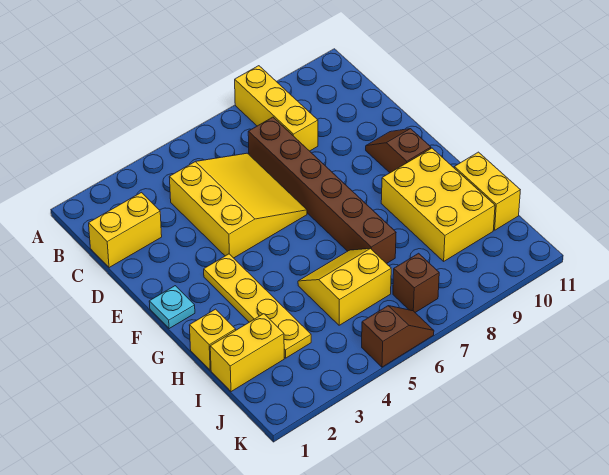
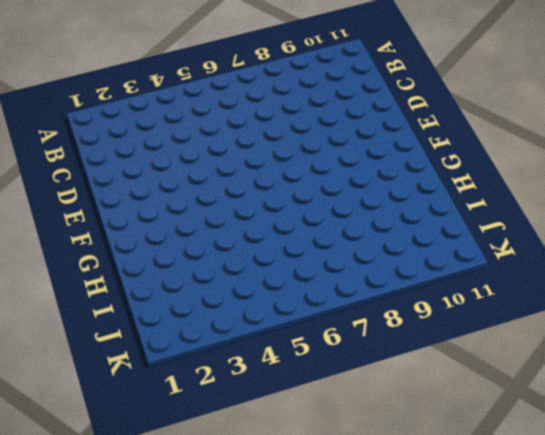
none -> yellow brick A8:C8 level 1
none -> yellow brick C1:C2 level 1
none -> yellow slope C4:E6 level 1 top 4

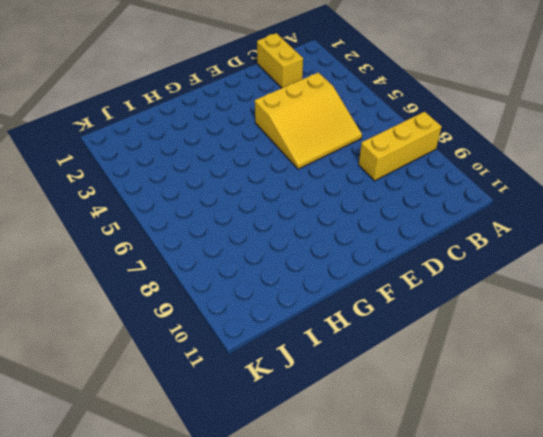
none -> brown brick C7:H7 level 1
none -> brown slope E10:F10 level 1 top F
none -> cyan plate F1 level 1

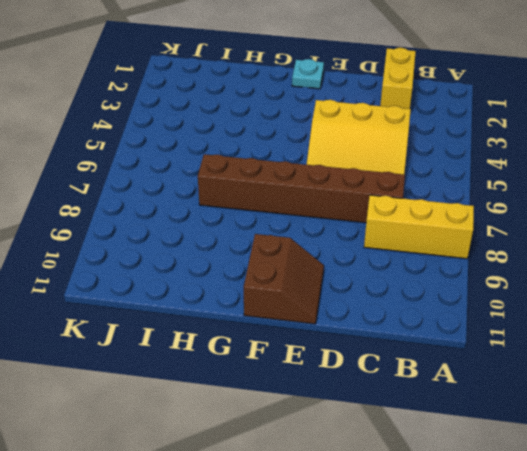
brown slope E10:F11 level 1 top F -> brown slope E10:F10 level 1 top F
none -> yellow plate F3:I3 level 1
none -> yellow brick G9:I10 level 1
none -> yellow brick H1 level 1

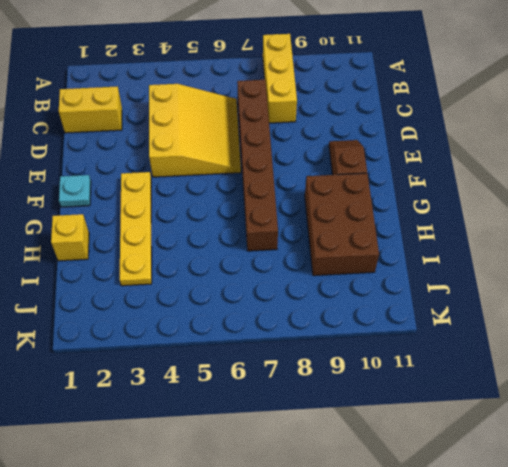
brown brick G9:I10 level 1 -> yellow brick G9:I10 level 1
none -> yellow slope H5:I6 level 1 top I
none -> yellow brick H11:I11 level 1
none -> yellow brick I1:I2 level 1

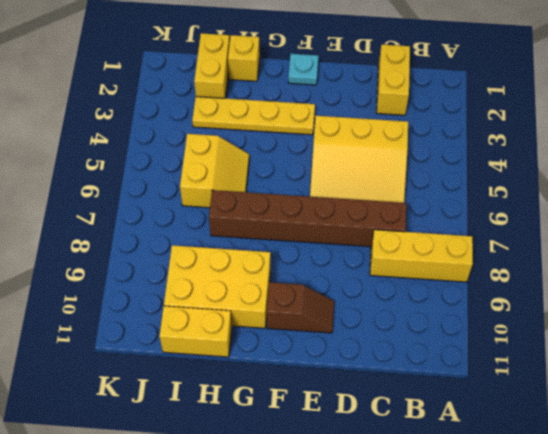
none -> brown brick J7 level 1
none -> brown slope K5:K6 level 1 top 5

